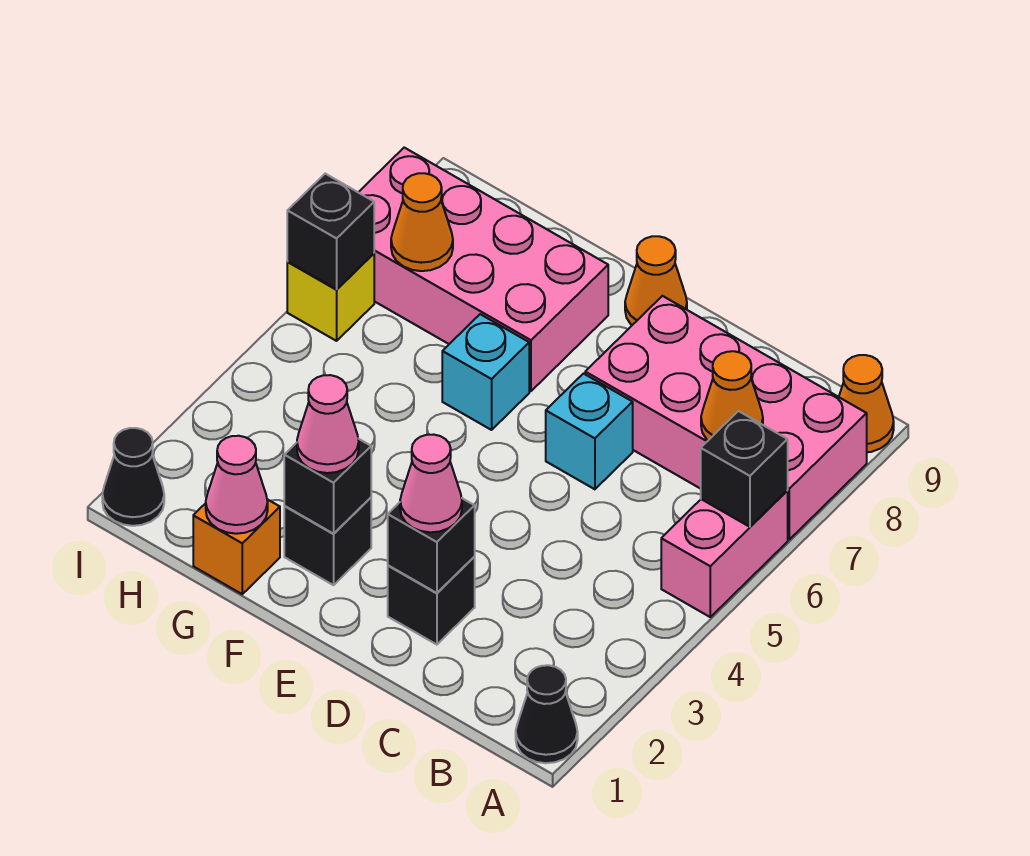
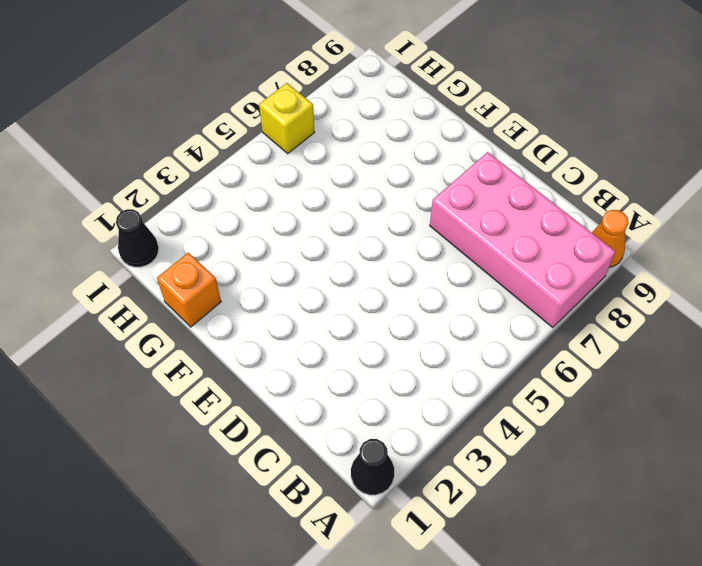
none -> pink brick A5:A6 level 1
none -> black brick D2 level 1
none -> cyan brick D6 level 1

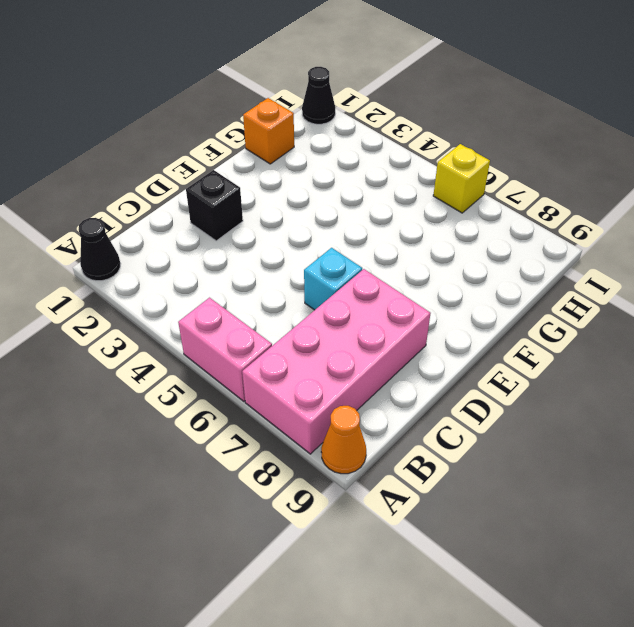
none -> orange cone E9 level 1
none -> black brick F2 level 1
none -> cyan brick F6 level 1

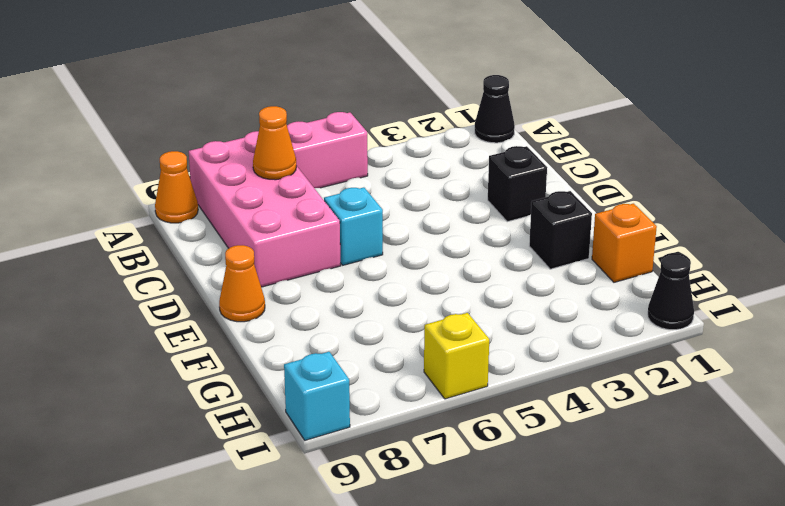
cyan brick I9 level 1 -> cyan brick F6 level 1
none -> pink brick F7:I8 level 1
none -> black brick A6 level 2
none -> black brick D2 level 2

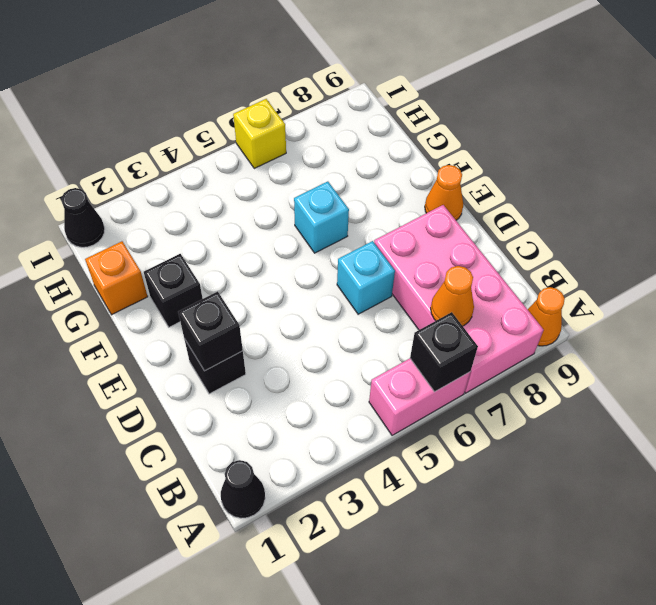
none -> pink brick F7:I8 level 1
none -> black brick F2 level 2
none -> pink cone G1 level 2

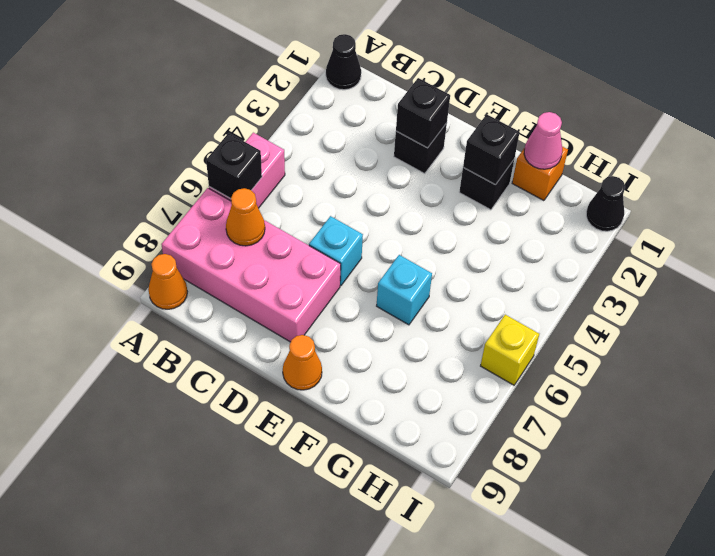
none -> pink brick F7:I8 level 1
none -> orange cone H7 level 2
none -> black brick I6 level 2

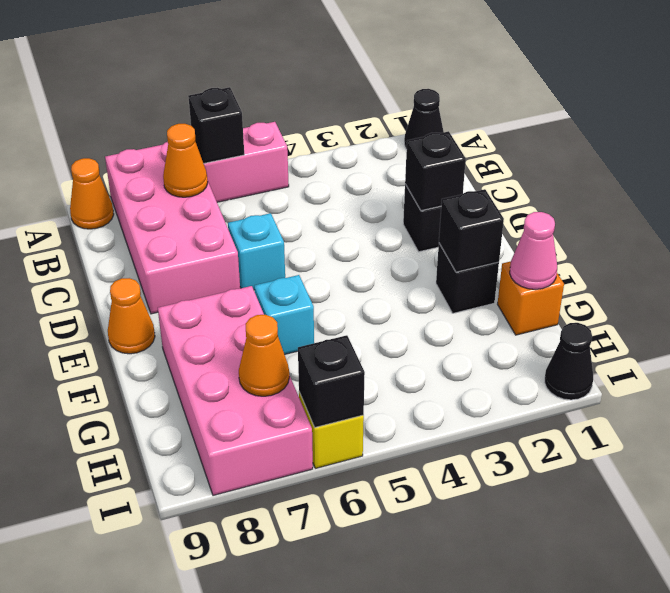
none -> pink cone D2 level 3
none -> pink cone F2 level 3

